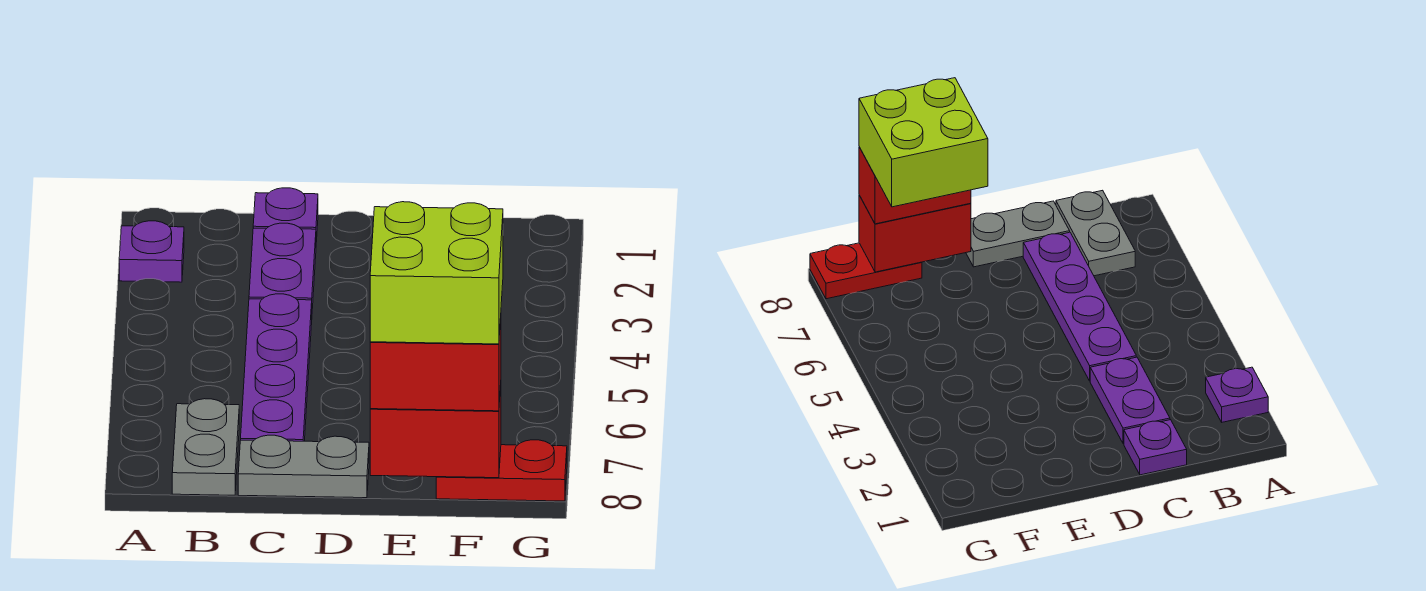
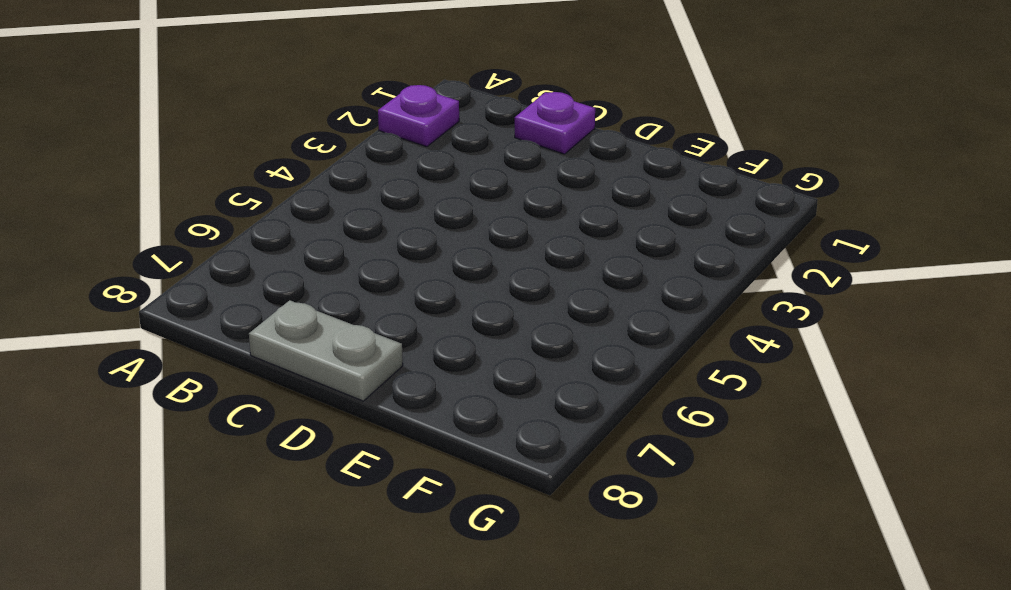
none -> grey plate B7:B8 level 1
none -> purple plate C2:C3 level 1

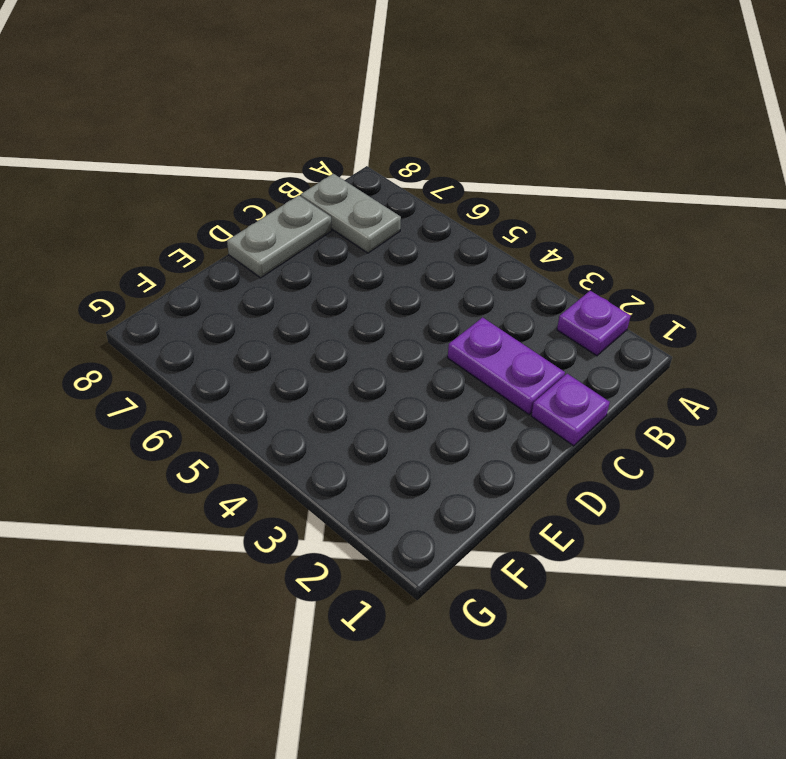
none -> purple plate C4:C7 level 1
none -> red plate F8:G8 level 1

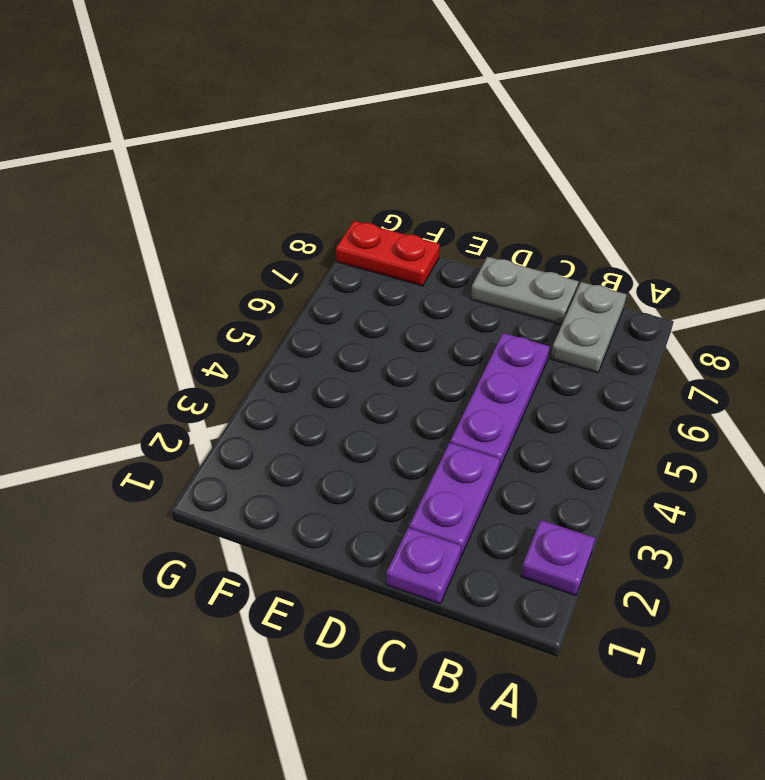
purple plate C4:C6 level 1 -> purple plate C4:C7 level 1
none -> red brick E8:F8 level 2
none -> red brick E8:F8 level 3

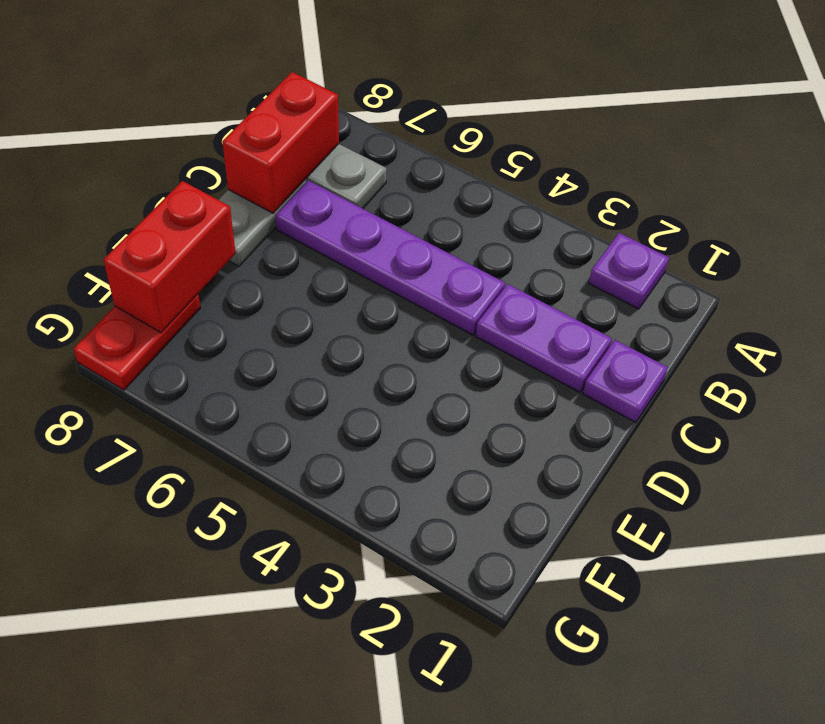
red brick B8:C8 level 2 -> red brick E8:F8 level 3
none -> lime brick E7:F8 level 4

